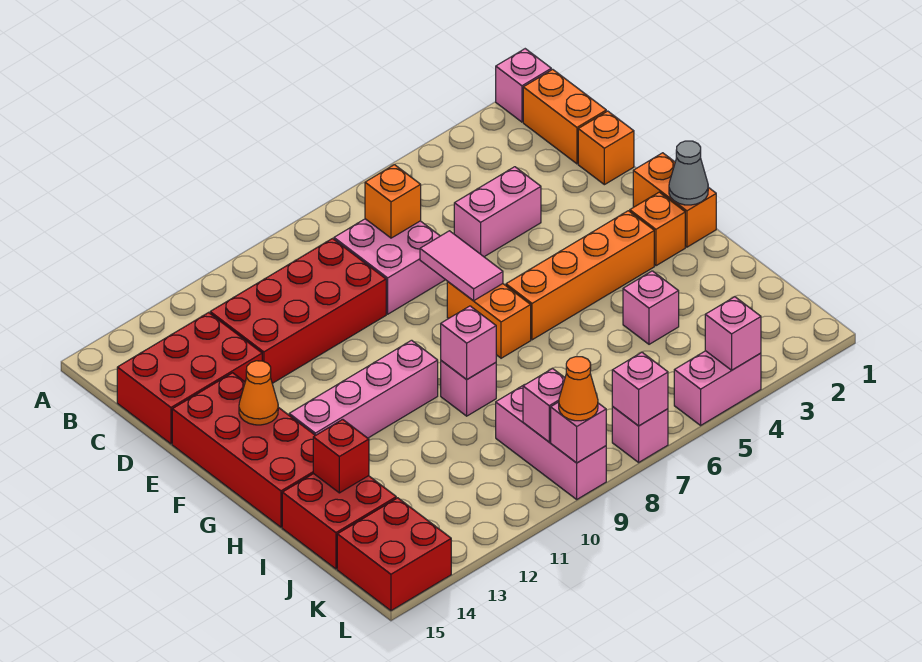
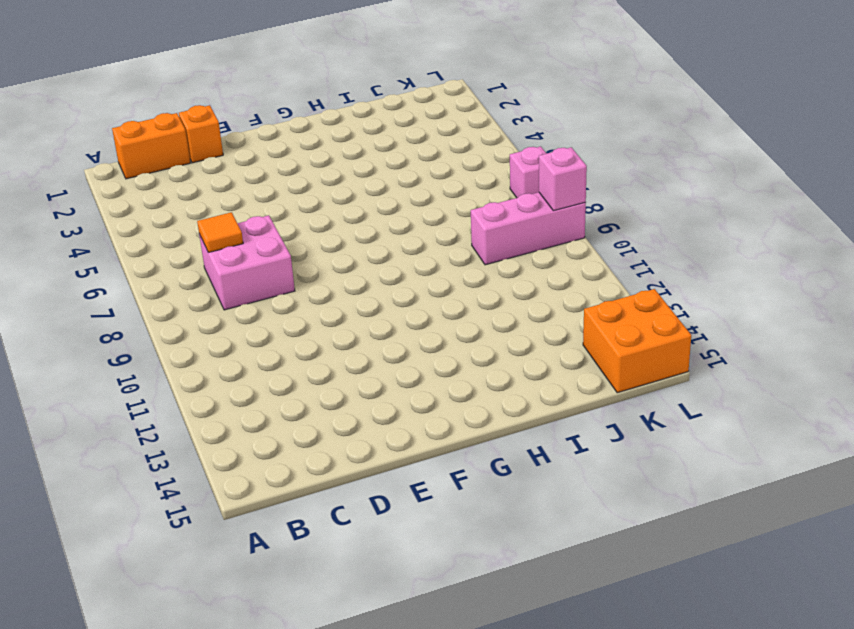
orange tile C7 level 2 -> orange brick C7 level 2
orange brick K14:L15 level 1 -> red brick K14:L15 level 1
none -> pink brick A1 level 1
none -> red brick C9:D12 level 1
none -> red brick C13:D15 level 1
none -> pink brick D4:D5 level 1

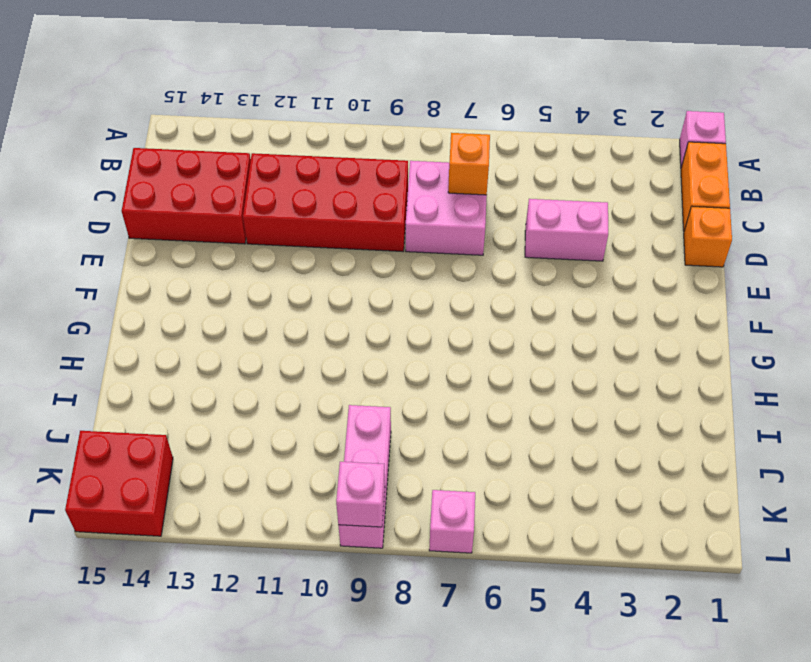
none -> red brick E14:H15 level 1
none -> orange brick F1:G1 level 1
none -> orange brick F7:G7 level 1
none -> orange brick G2 level 1

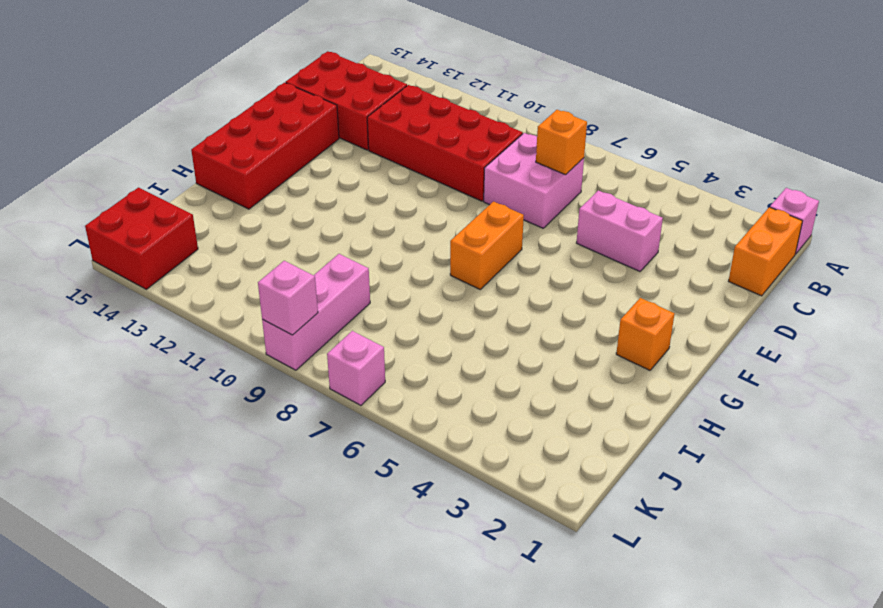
none -> orange brick D1 level 1
none -> orange brick F1:G1 level 1
none -> orange brick G3:G6 level 1
none -> pink brick G10:G13 level 1

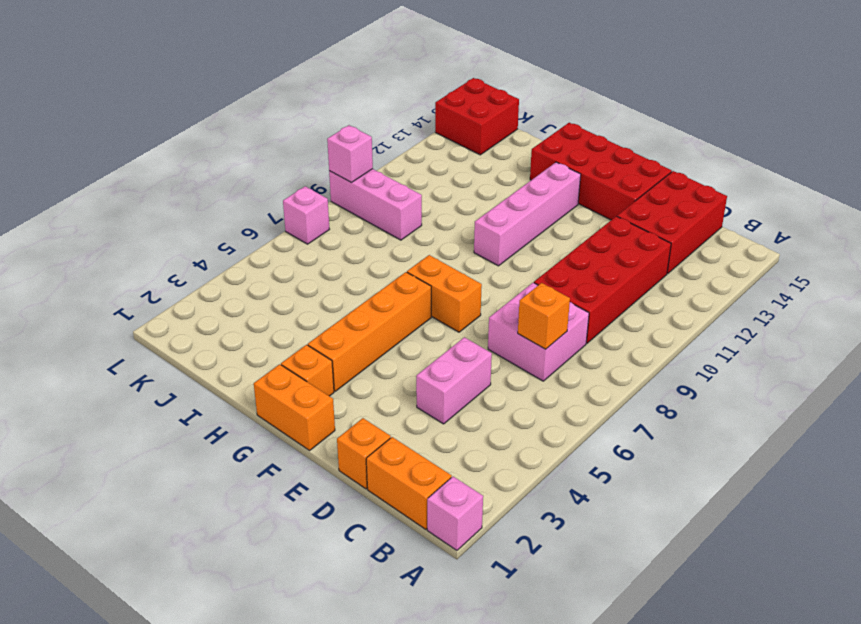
none -> pink brick H9 level 1
none -> pink brick I4 level 1
none -> red brick I14:J15 level 1
none -> pink brick L4:L5 level 1

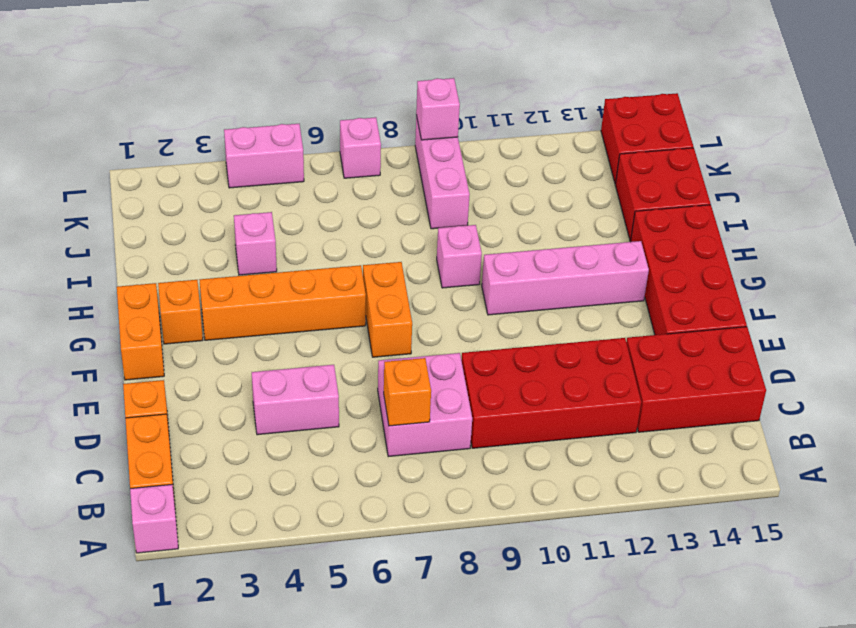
none -> pink tile E7:F7 level 2
none -> orange cone F14 level 2
none -> grey cone G1 level 2
none -> pink brick H9 level 2

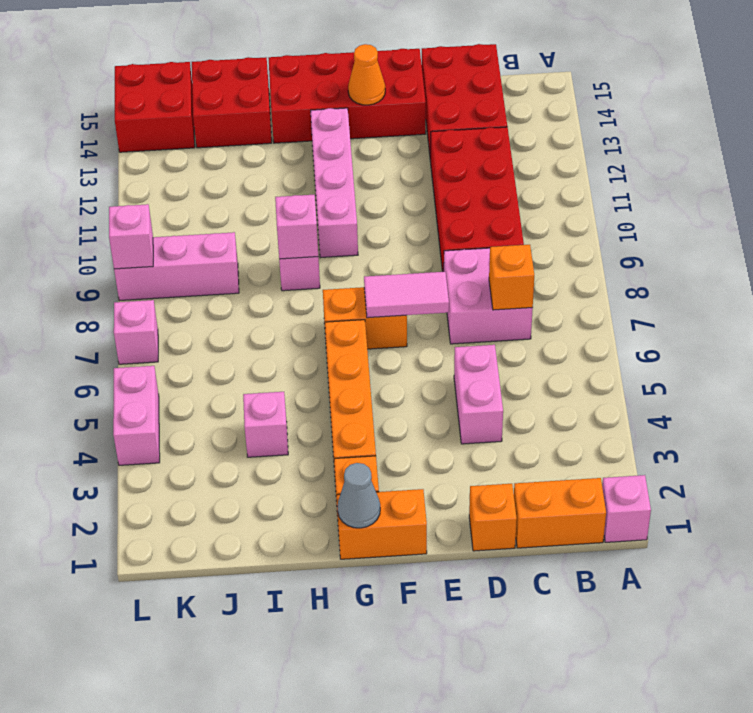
none -> red brick I14 level 2
none -> pink brick K9 level 2
none -> pink brick L4 level 2
none -> pink brick L7 level 2

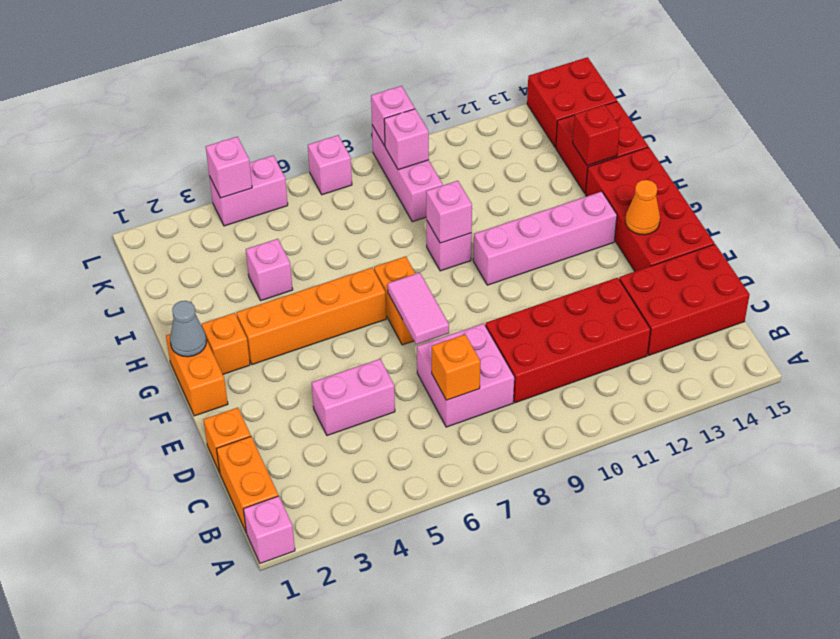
none -> pink brick L7 level 2
none -> orange cone L9 level 3

